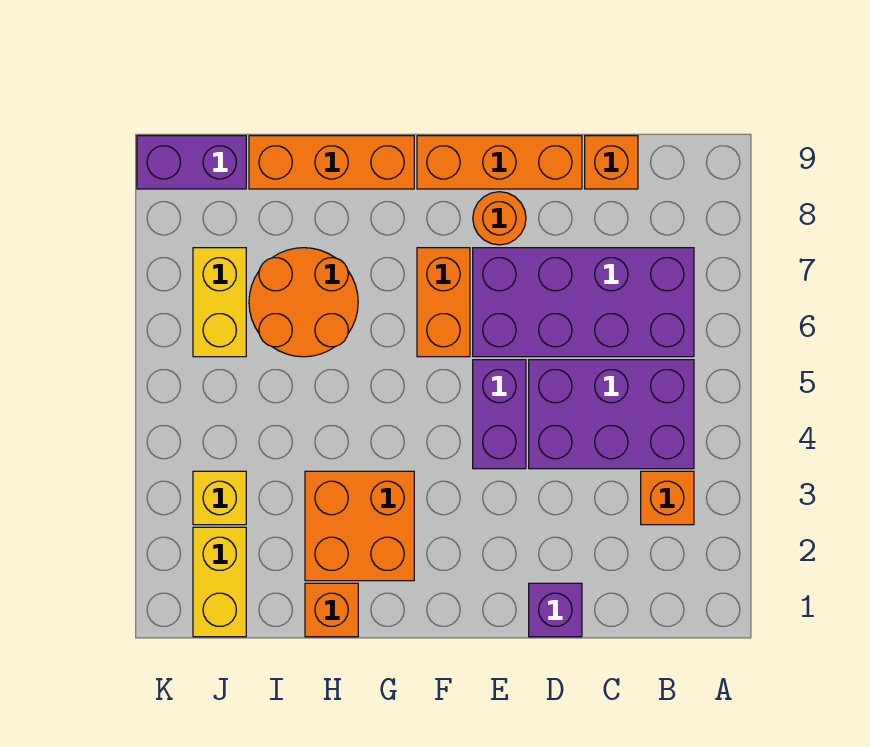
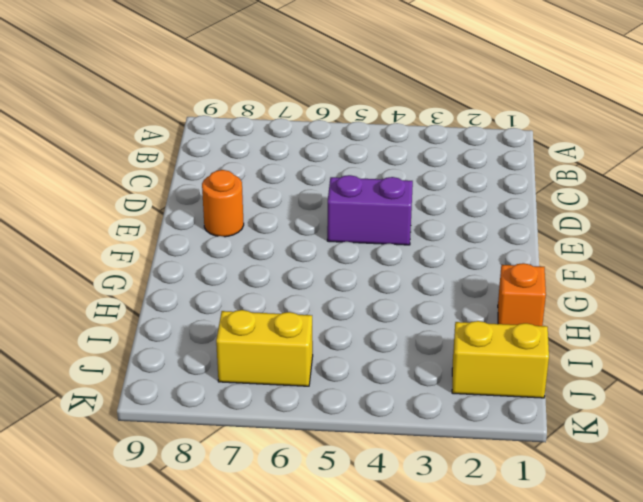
none -> orange brick B3 level 1
none -> purple brick B4:D5 level 1
none -> purple brick B6:E7 level 1

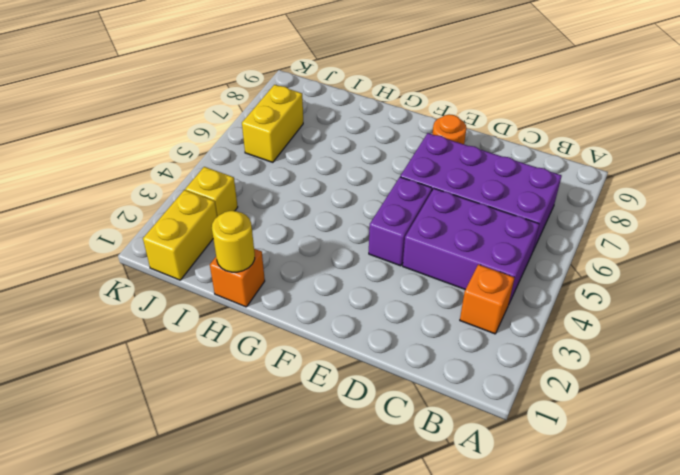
yellow round brick H1 level 2 -> none
none -> orange brick C9 level 1
none -> purple brick D1 level 1
none -> orange brick D9:F9 level 1

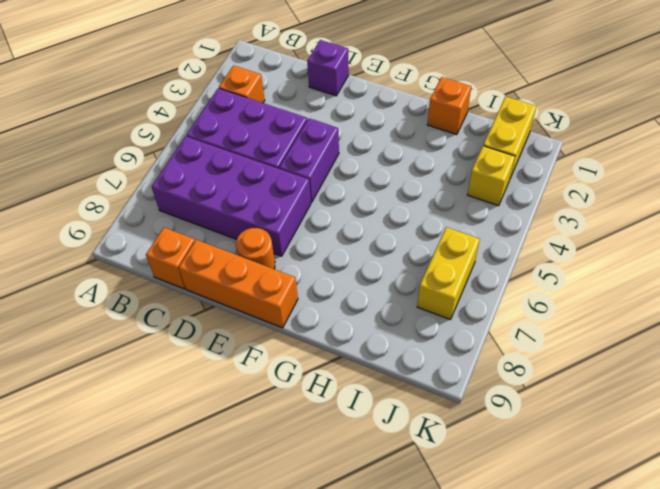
none -> orange brick F6:F7 level 1
none -> orange brick G2:H3 level 1
none -> orange brick G9:I9 level 1

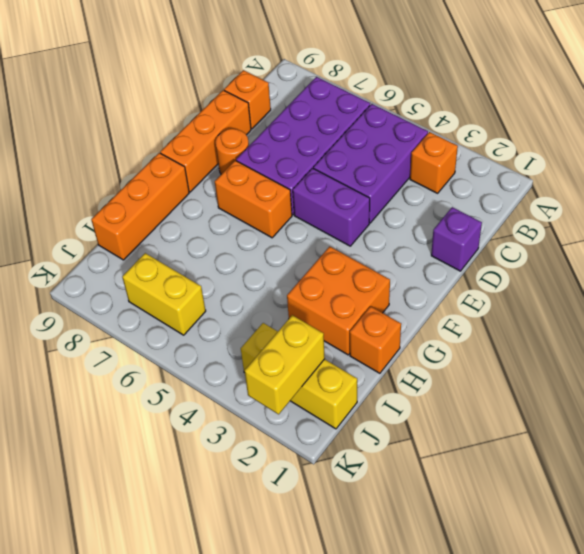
yellow brick J2:K2 level 2 -> none
none -> orange round brick H6:I7 level 1
none -> purple brick J9:K9 level 1

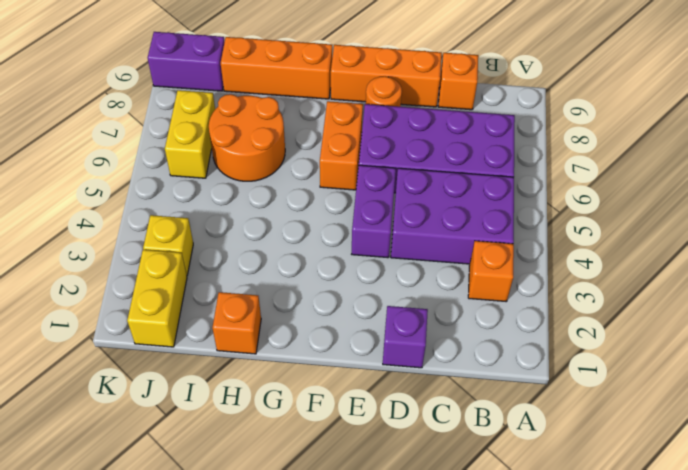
none -> orange brick G2:H3 level 1

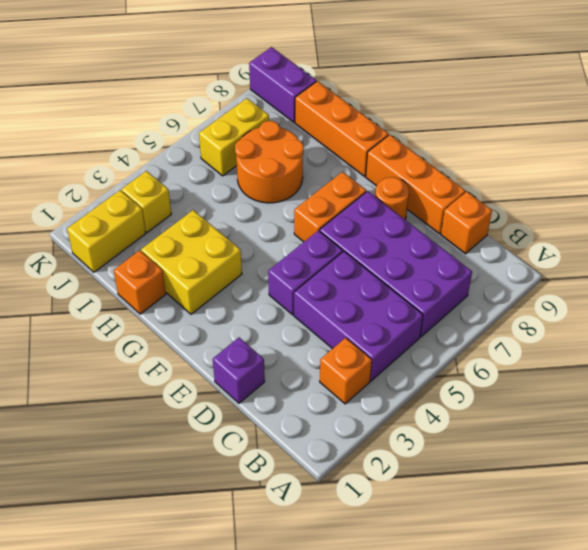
yellow brick G2:H3 level 1 -> orange brick G2:H3 level 1

